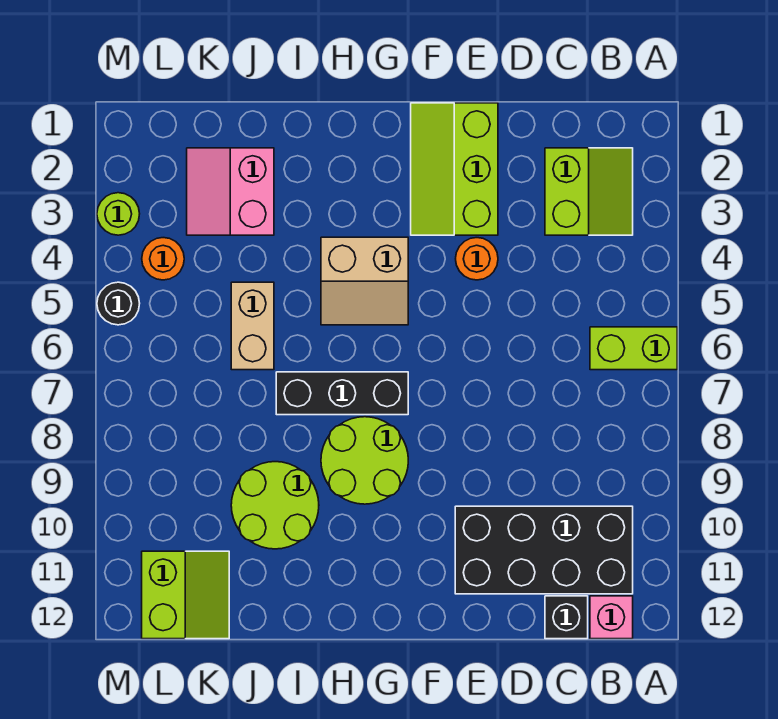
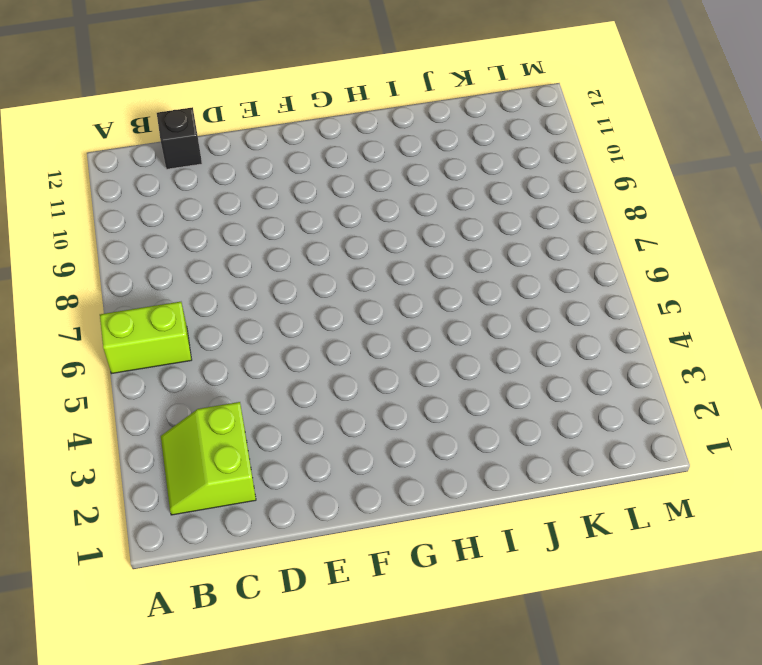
none -> black brick B10:E11 level 1
none -> pink brick B12 level 1
none -> lime slope E1:F3 level 1 top E

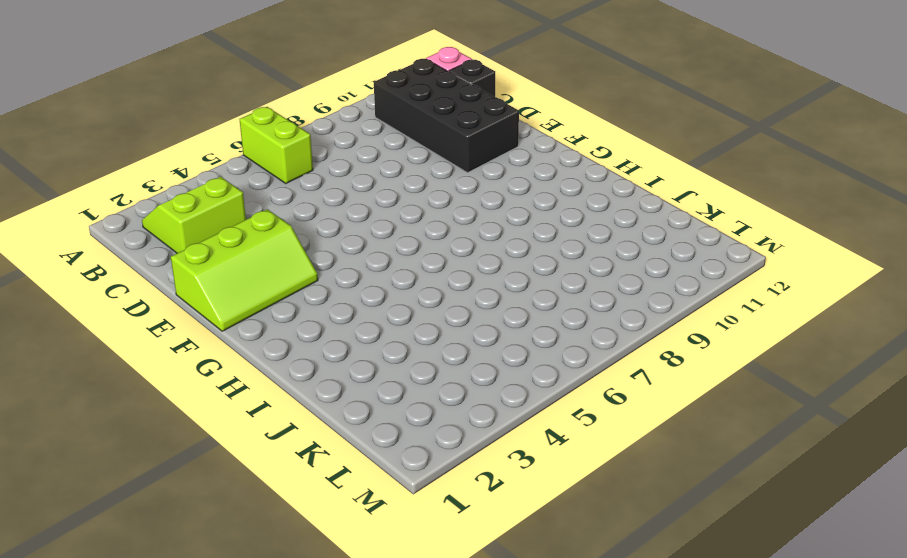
none -> orange round brick E4 level 1
none -> tan slope G4:H5 level 1 top 4
none -> black brick G7:I7 level 1

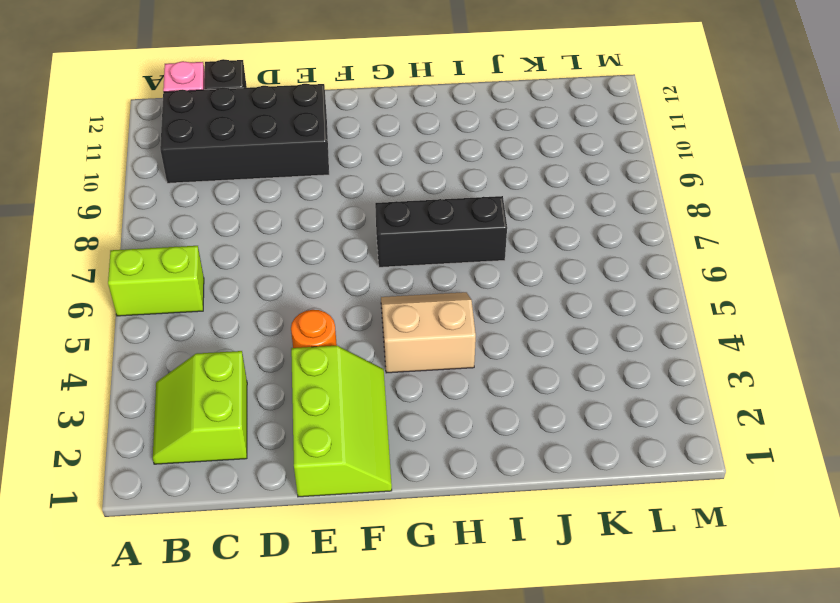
none -> lime round brick G8:H9 level 1
none -> lime round brick I9:J10 level 1
none -> pink slope J2:K3 level 1 top J

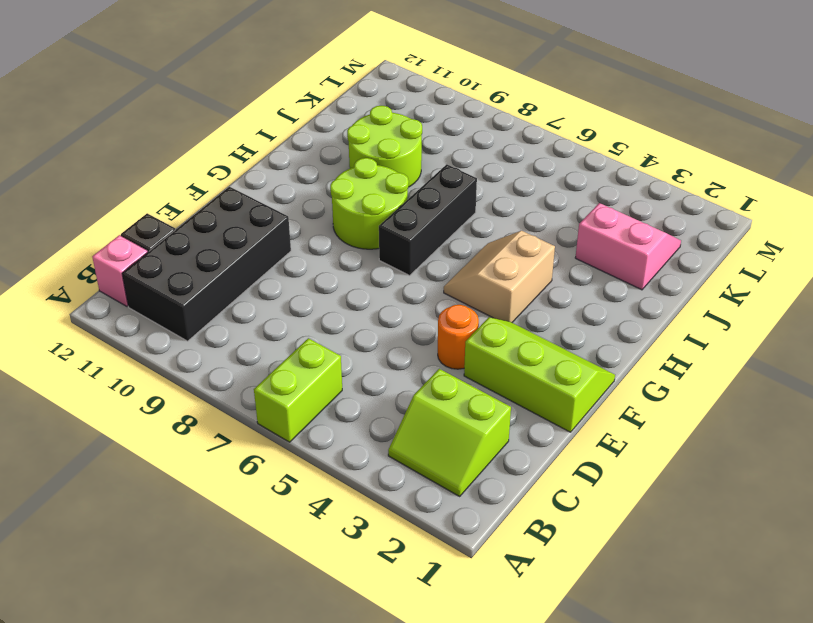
none -> tan brick J5:J6 level 1
none -> lime slope K11:L12 level 1 top L
none -> orange round brick L4 level 1

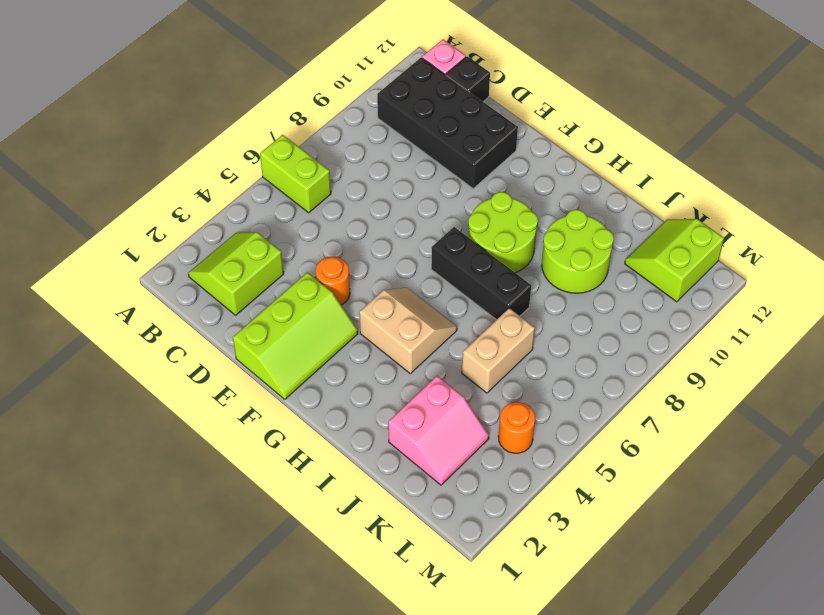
none -> lime round brick M3 level 1
none -> black round brick M5 level 1

